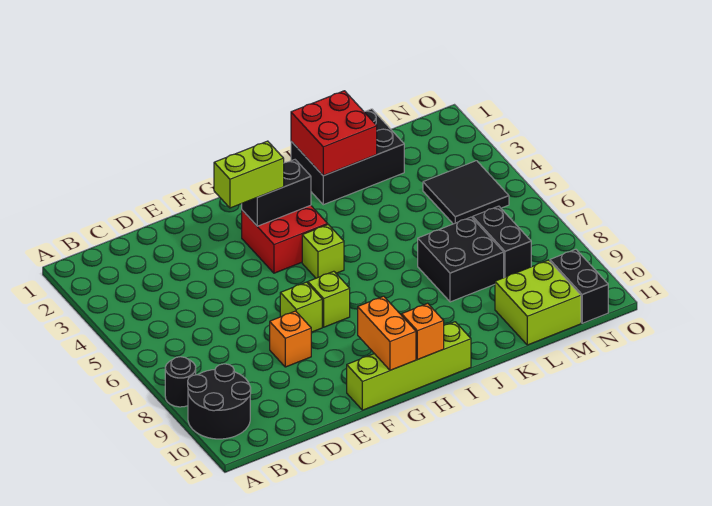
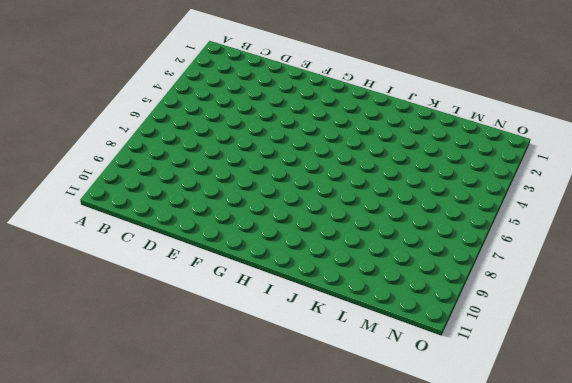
none -> black round brick A8 level 1
none -> black round brick A9:B10 level 1
none -> orange brick E8 level 1

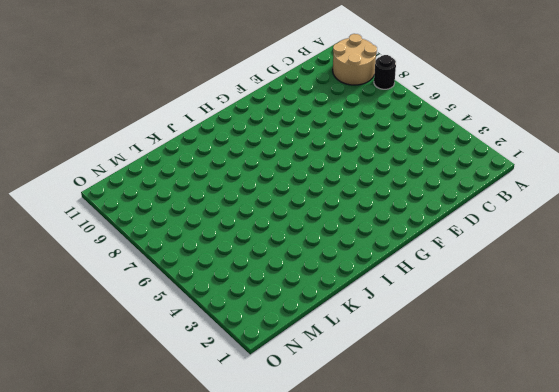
tan round brick A9:B10 level 1 -> black round brick A9:B10 level 1
none -> orange brick E8 level 1
none -> lime brick F7 level 1
none -> lime brick F11:I11 level 1

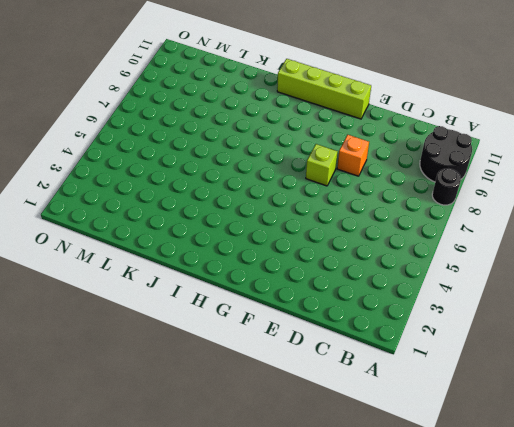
none -> red brick G3:H4 level 1
none -> lime brick G7 level 1
none -> lime brick H5 level 1

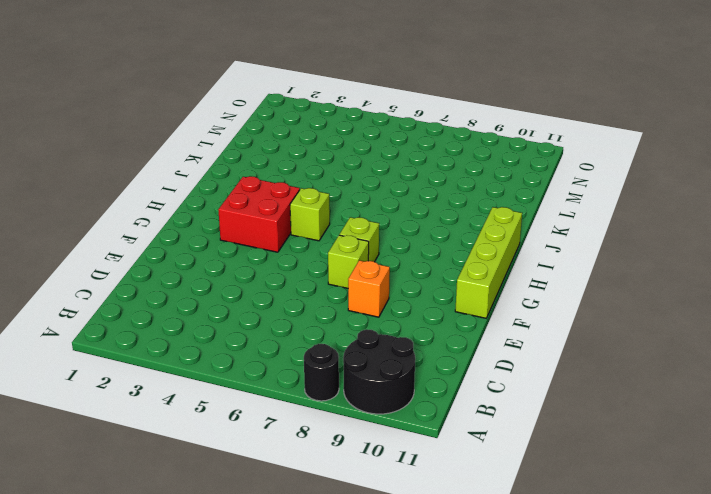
none -> black brick J1:L2 level 1
none -> black brick K7:L8 level 1
none -> lime brick L10:M11 level 1

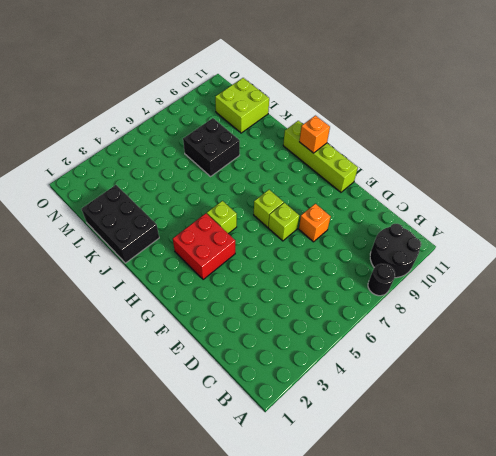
none -> black tile M4:N5 level 1
none -> black brick M7:M8 level 1
none -> black brick N10:N11 level 1

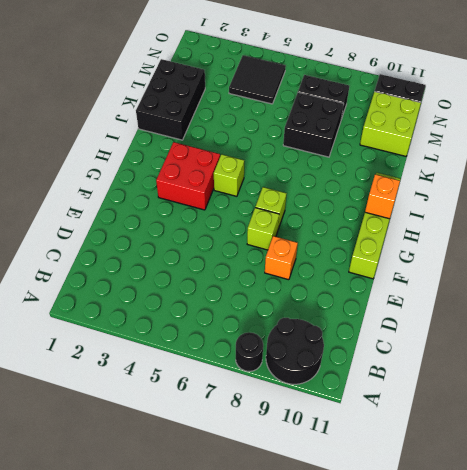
none -> black brick G3:H3 level 2
none -> orange brick G10:G11 level 2
none -> red brick J1:K2 level 2

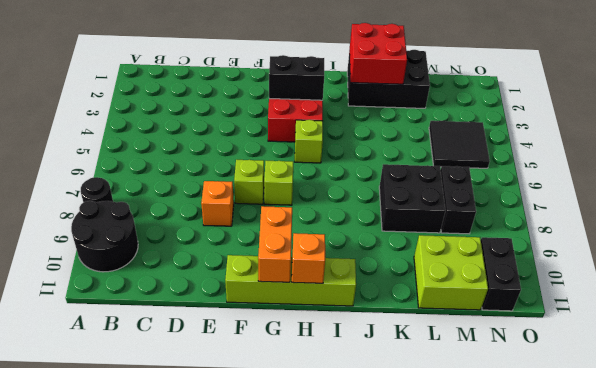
none -> lime brick F3:G3 level 3

